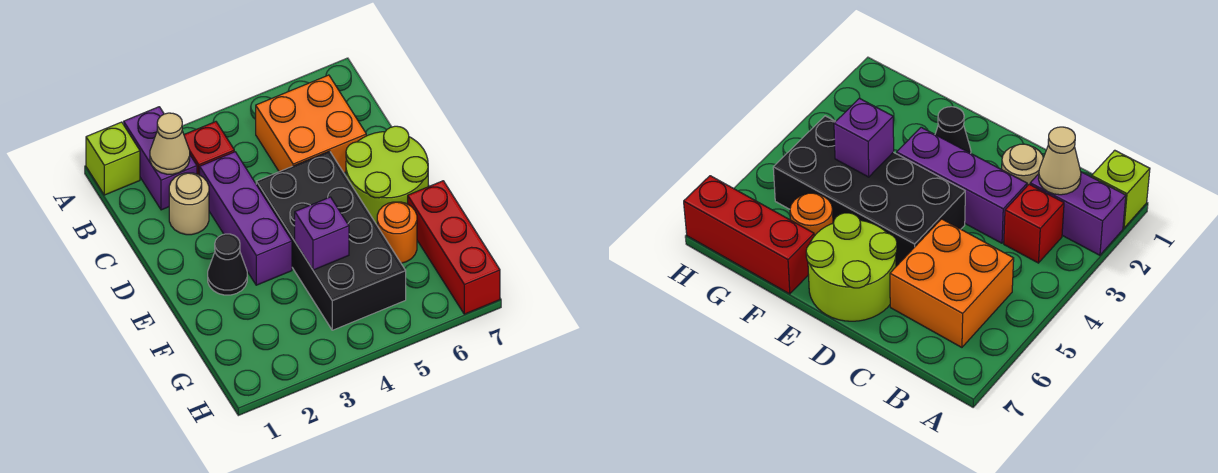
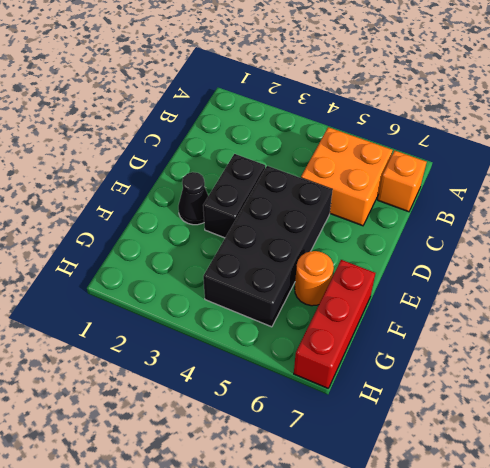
orange brick B7 level 1 -> none
black brick D3:E3 level 1 -> purple brick C3:E3 level 1
none -> lime brick A1 level 1
none -> purple brick A2:B2 level 1
none -> red brick B3 level 1

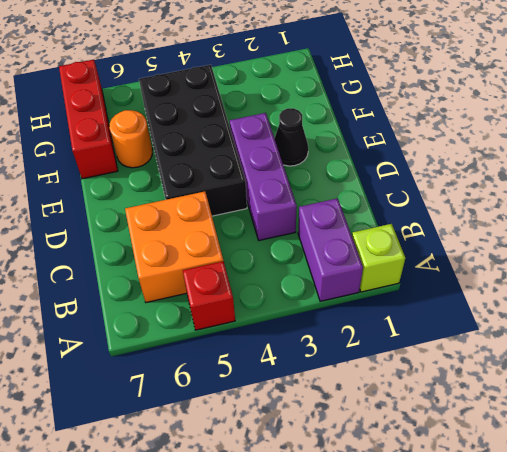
red brick A5 level 1 -> red brick B3 level 1
none -> tan round brick C2 level 1
none -> lime round brick D6:E7 level 1
none -> tan cone B2 level 2

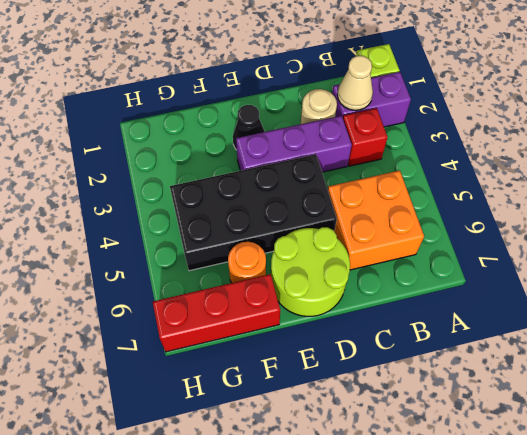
none -> purple brick F4 level 2

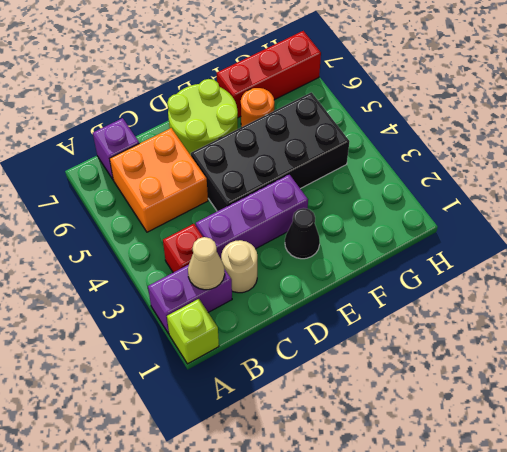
purple brick B7 level 1 -> purple brick F4 level 2

